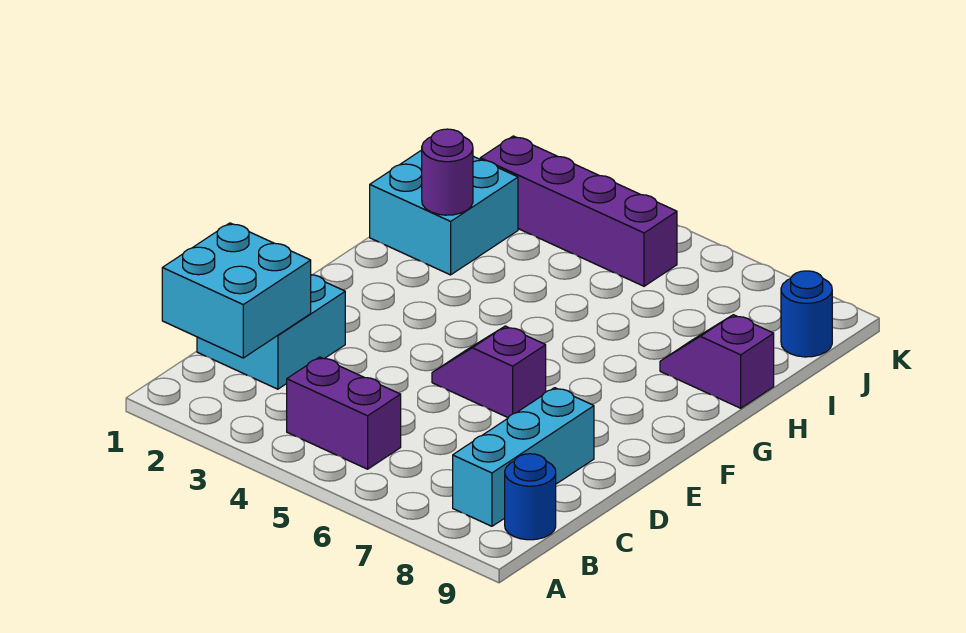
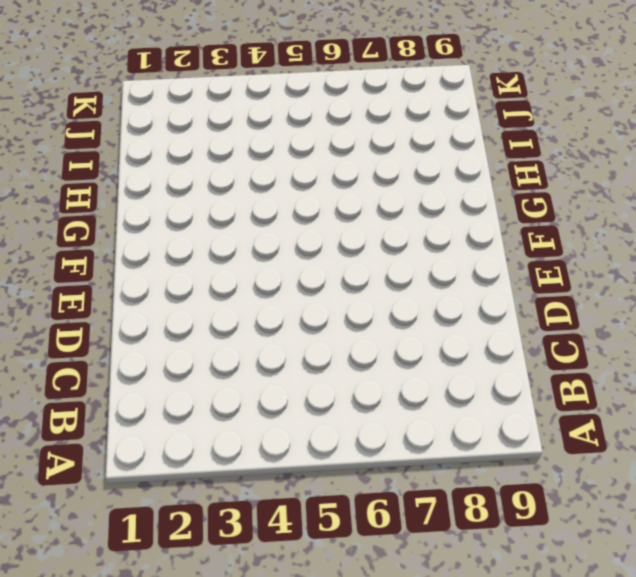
none -> purple brick B4:B5 level 1
none -> cyan brick B8:D8 level 1

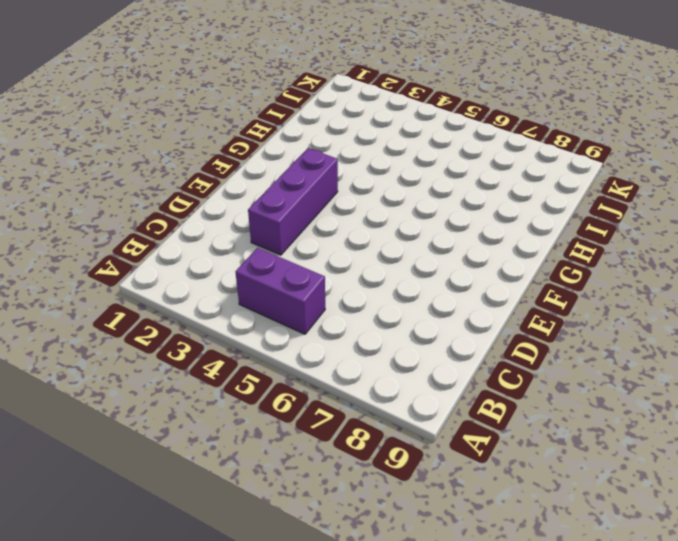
purple brick D3:F3 level 1 -> none
none -> cyan brick B8:D8 level 1
none -> blue round brick B9 level 1

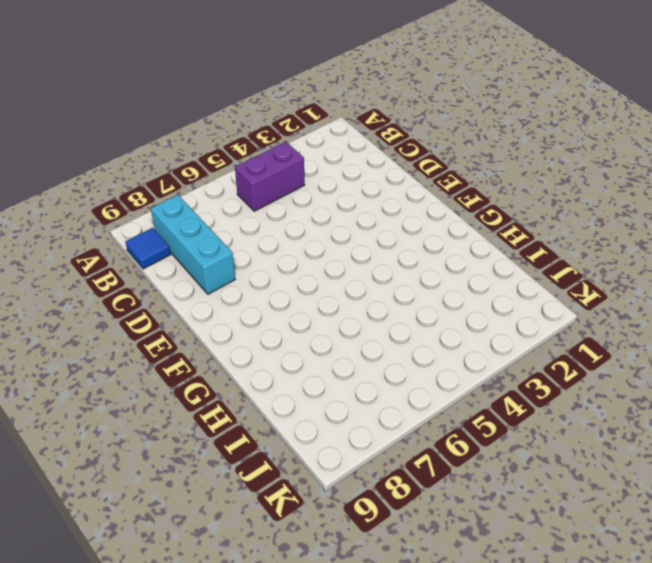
blue tile B9 level 1 -> blue round brick B9 level 1
none -> cyan brick C1:D2 level 1
none -> purple slope E5:E6 level 1 top 6

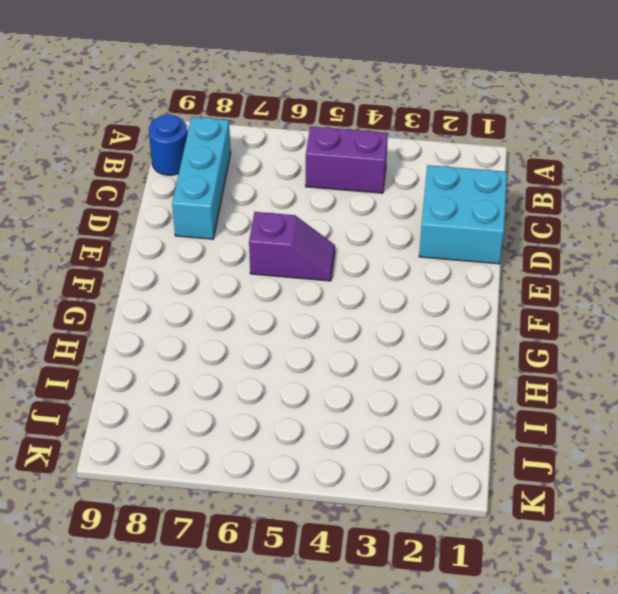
none -> cyan brick H1:I2 level 1
none -> purple slope H8:H9 level 1 top 9

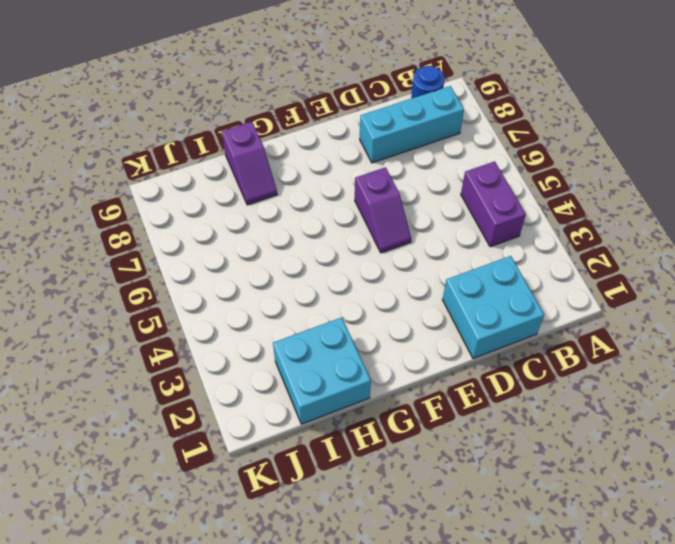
none -> purple brick J2:J5 level 1
none -> blue round brick J9 level 1

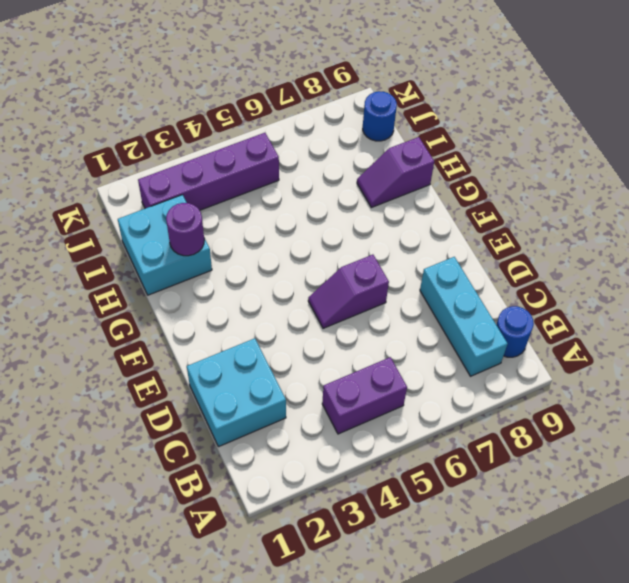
none -> cyan brick B1:C2 level 2

